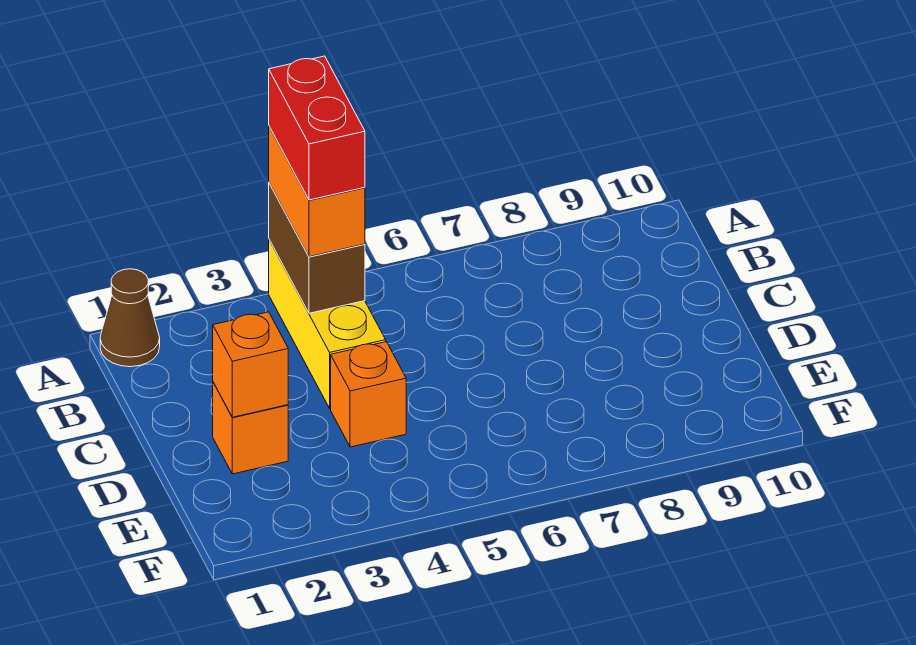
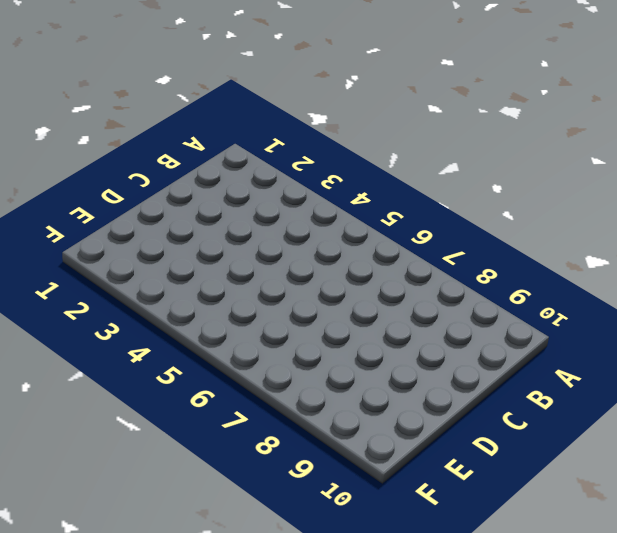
none -> brown cone A1 level 1
none -> yellow brick A4:C4 level 1

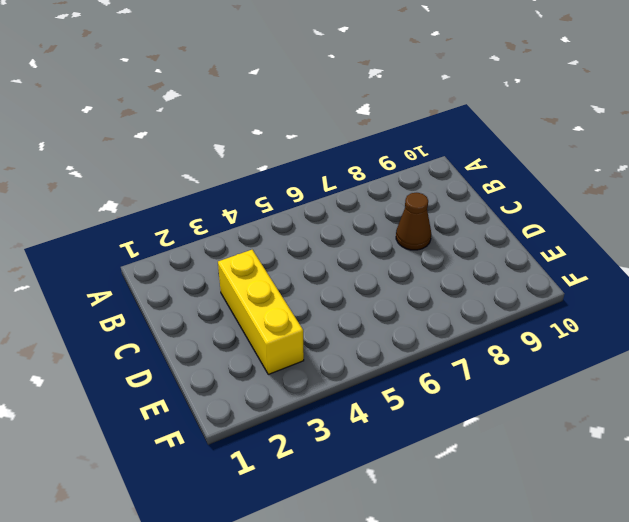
yellow brick C3:E3 level 1 -> yellow brick A4:C4 level 1
brown cone C8 level 1 -> brown cone A1 level 1
none -> orange brick D2 level 1
none -> orange brick D4 level 1

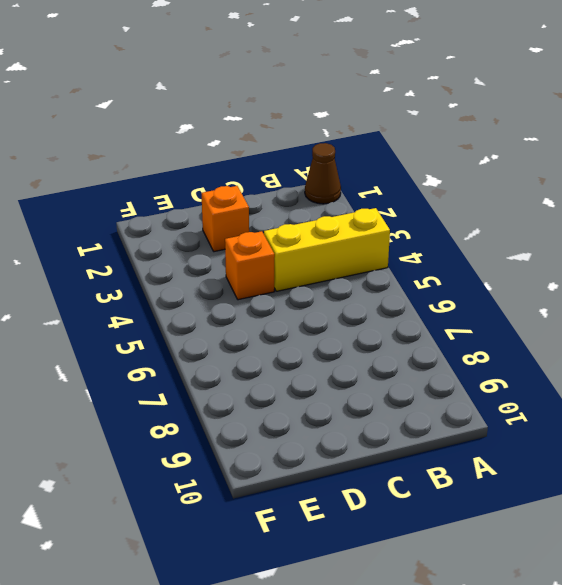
none -> brown brick A4:B4 level 2
none -> orange brick D2 level 2

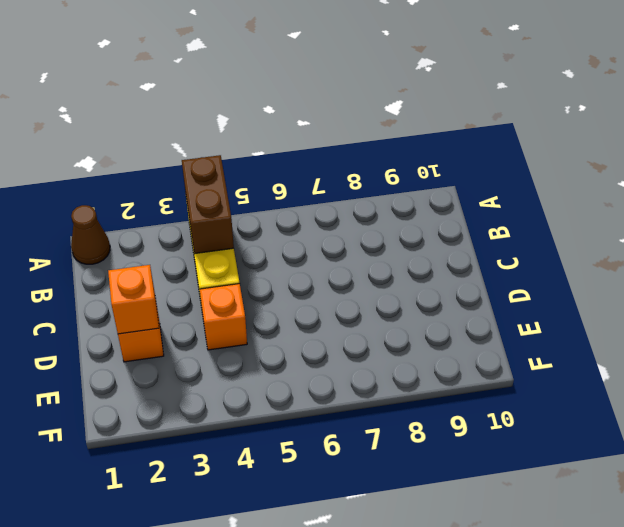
none -> orange brick A4:B4 level 3
none -> red brick A4:B4 level 4

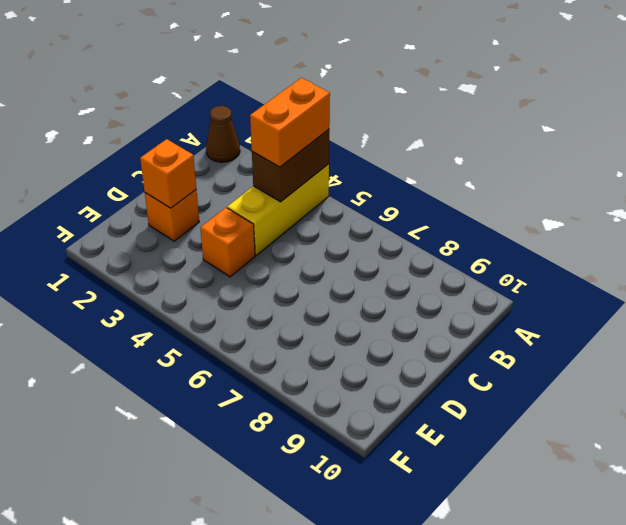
none -> red brick A4:B4 level 4

